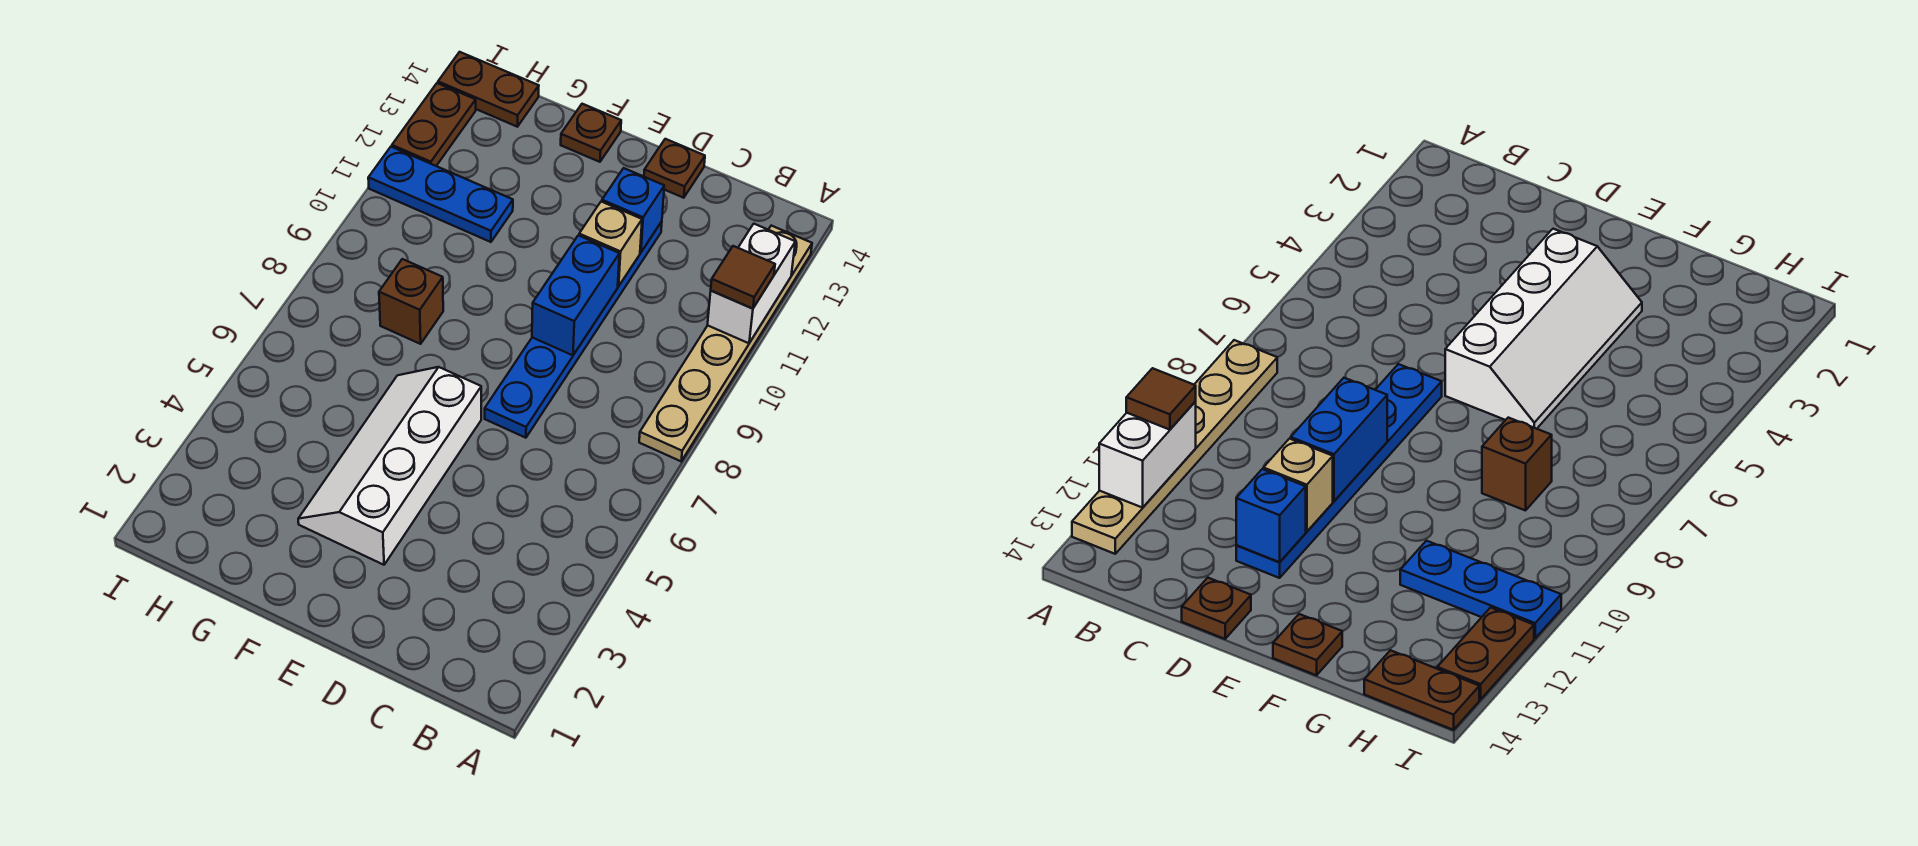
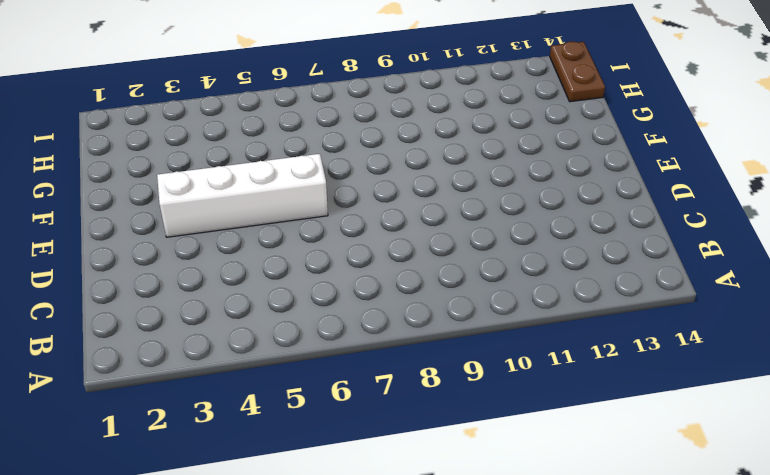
none -> tan plate A8:A13 level 1
none -> blue plate D7:D12 level 1
none -> brown plate D14 level 1

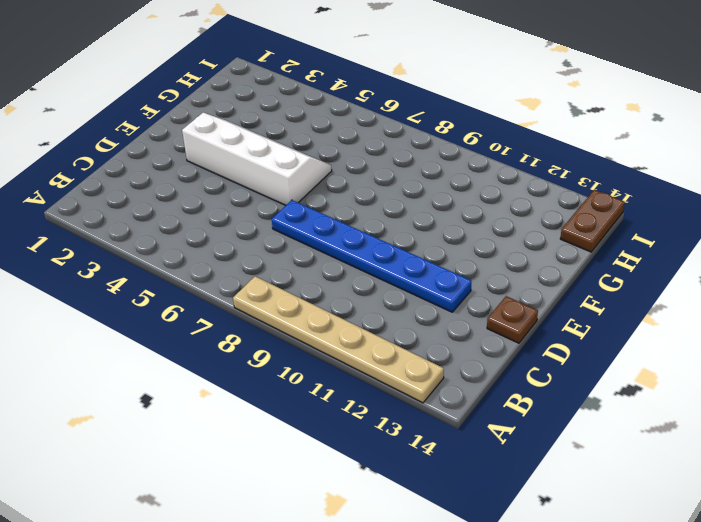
none -> brown plate F14 level 1
none -> brown brick G8 level 1
none -> blue plate G11:I11 level 1

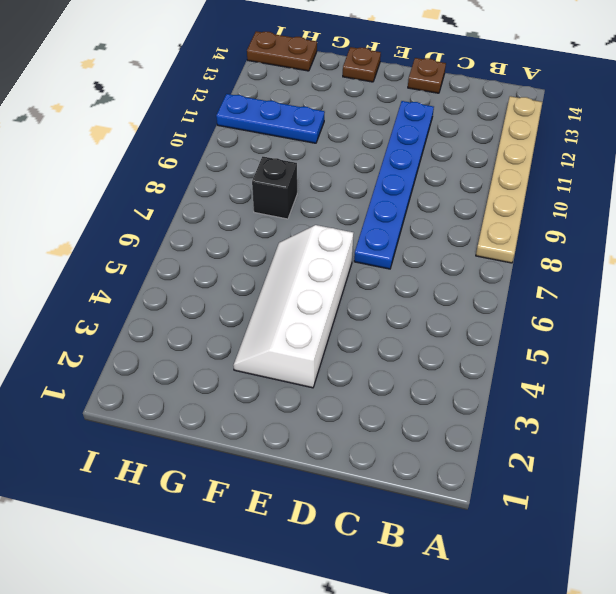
black brick G8 level 1 -> brown brick G8 level 1
none -> brown plate I12:I13 level 1
none -> white brick A11:A12 level 2
none -> blue brick D9:D10 level 2

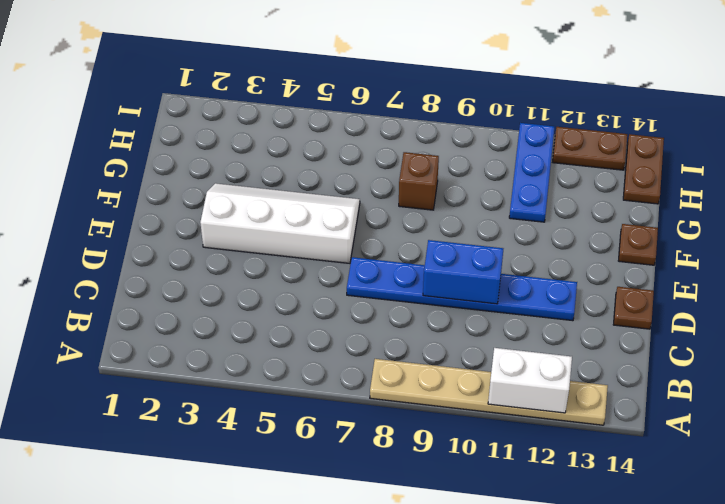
none -> tan brick D11 level 2
none -> blue brick D12 level 2
none -> brown tile A11 level 3

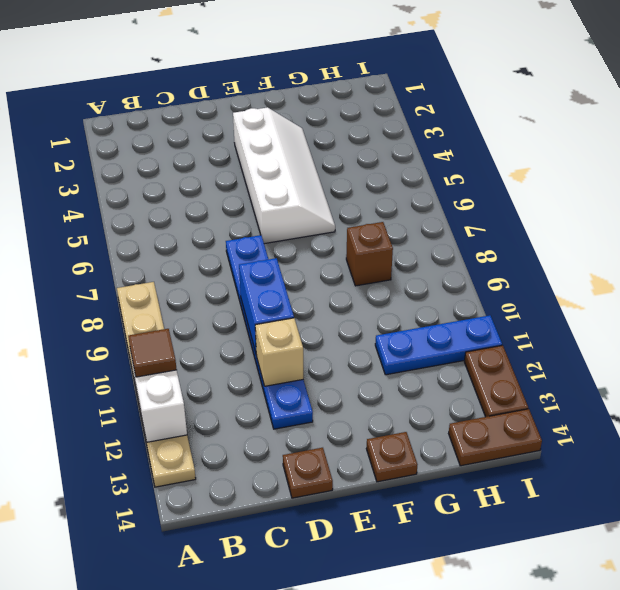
none -> blue brick D12 level 2

